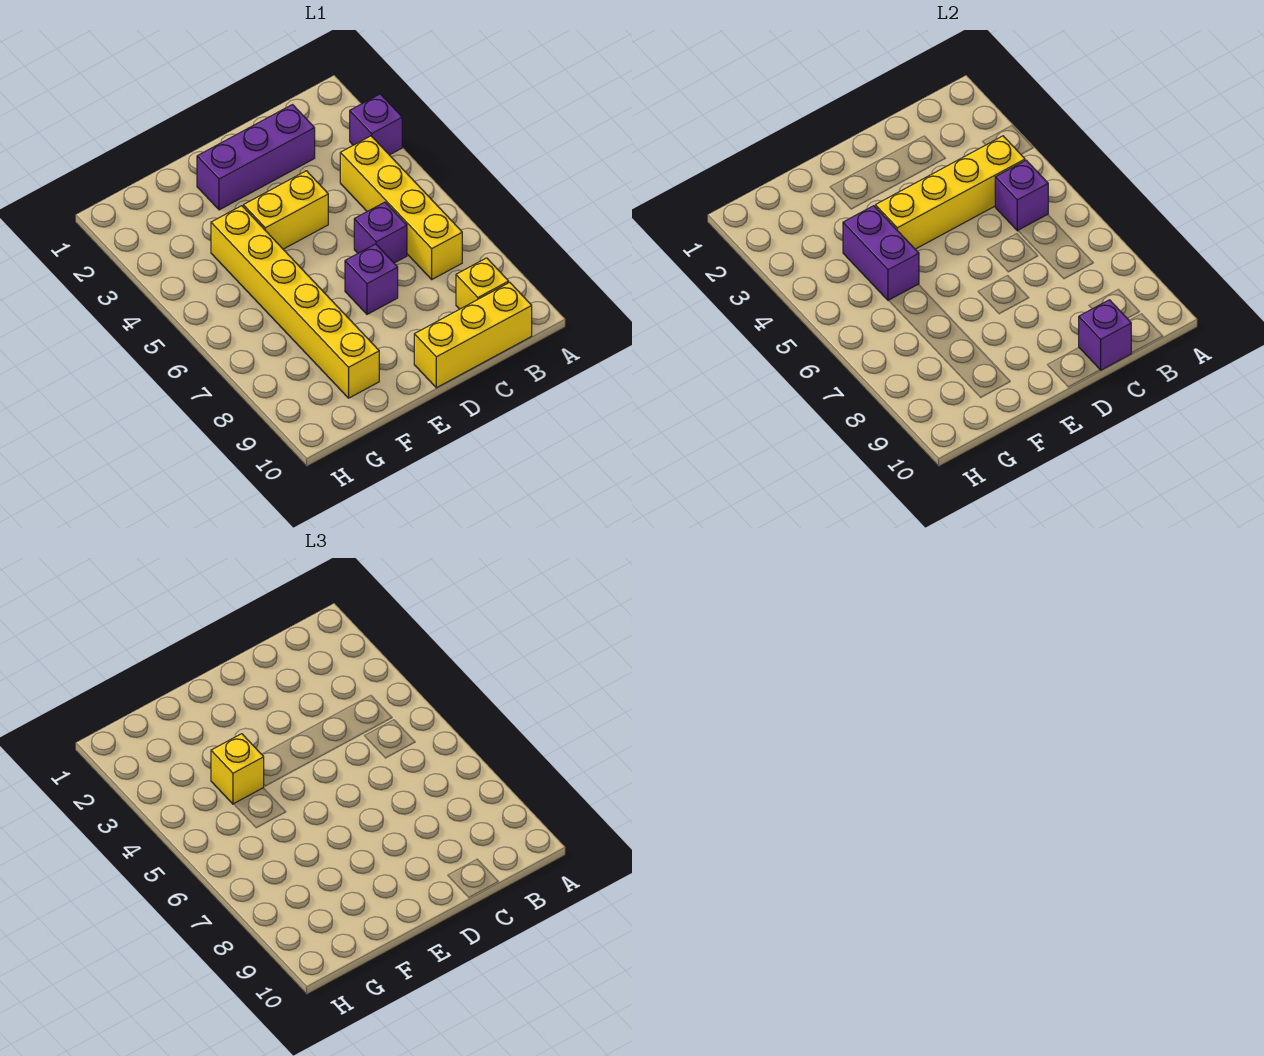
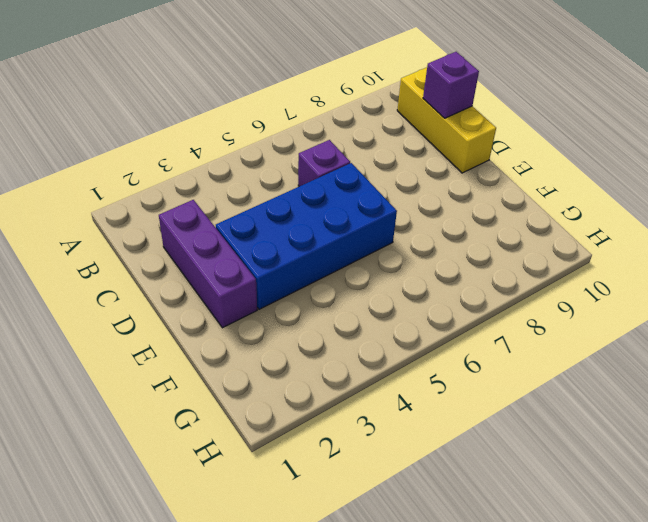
blue brick D3:E6 level 1 -> yellow brick D4:E4 level 1
none -> purple brick A3 level 1
none -> yellow brick B4:B7 level 1
none -> yellow brick B9 level 1

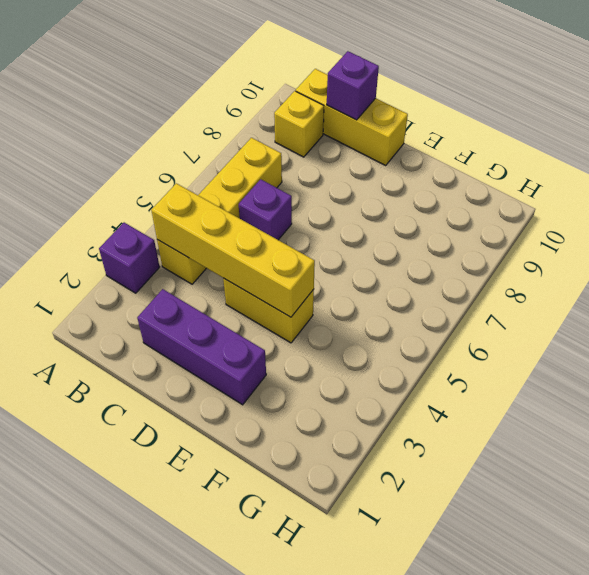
none -> purple brick D7 level 1
none -> yellow brick F4:F9 level 1
none -> purple brick B5 level 2

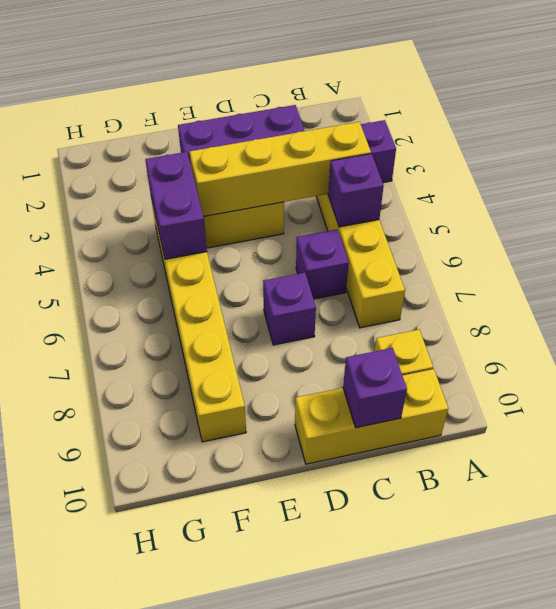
none -> yellow brick F4 level 3

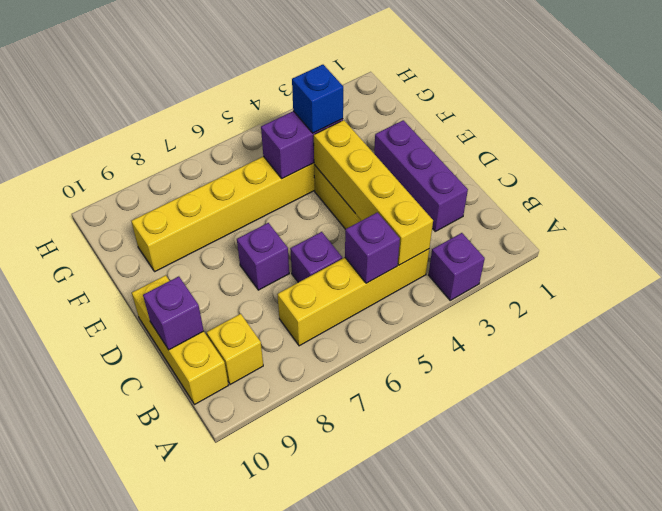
blue brick F4 level 3 -> yellow brick F4 level 3

